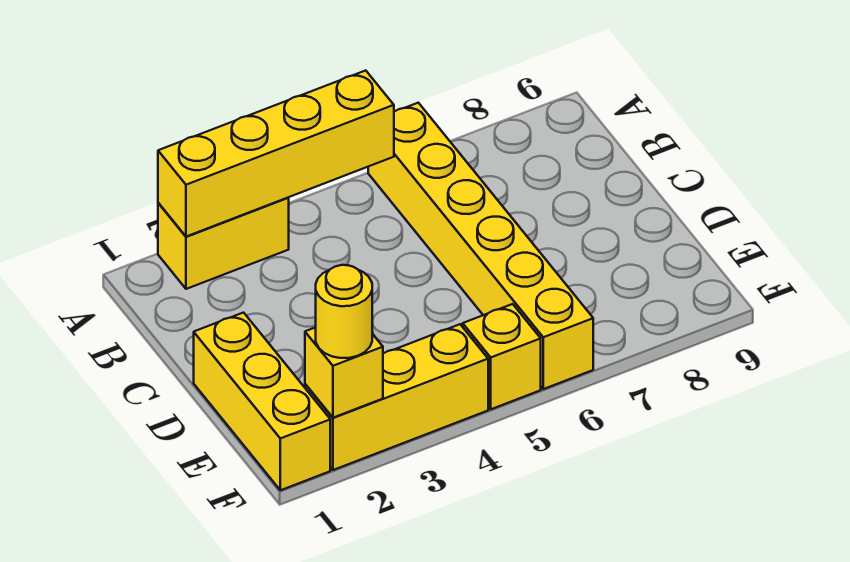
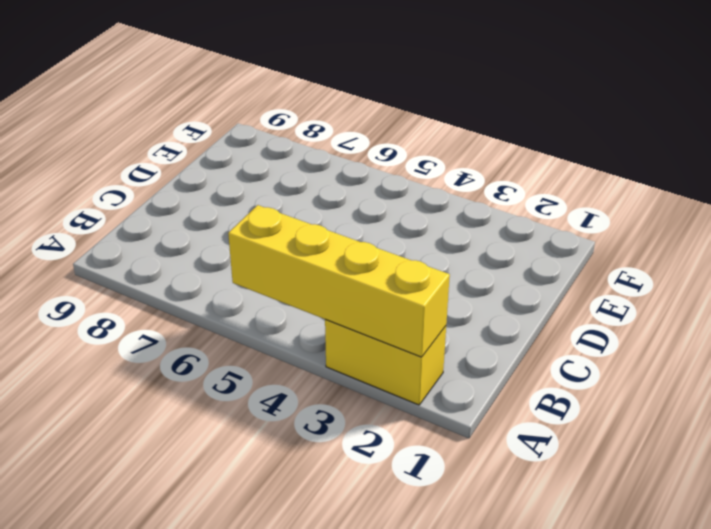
none -> yellow brick A6:F6 level 1
none -> yellow brick D1:F1 level 1

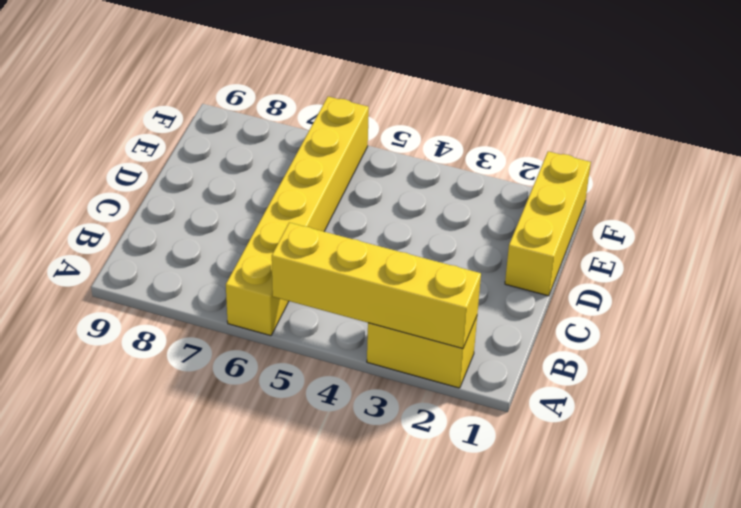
none -> yellow brick F2:F4 level 1
none -> yellow brick F5 level 1

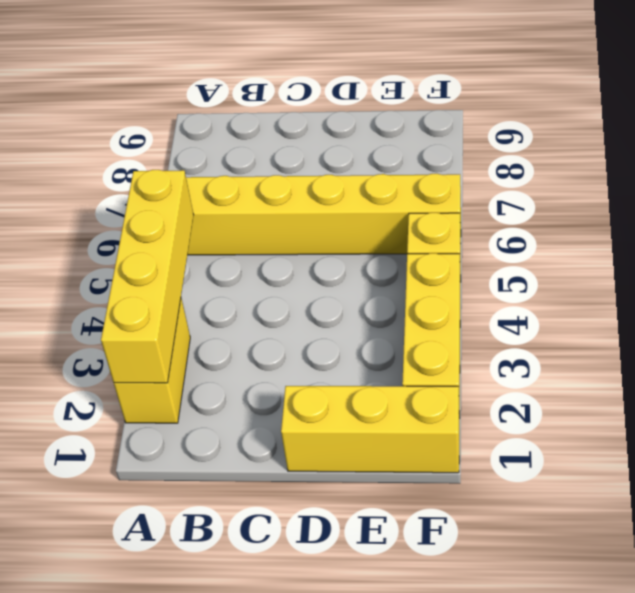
none -> yellow brick F2 level 2
none -> yellow round brick F2 level 3

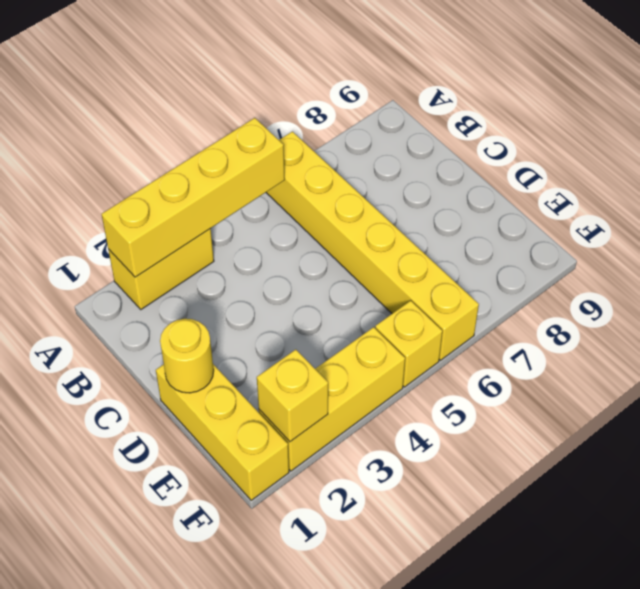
yellow round brick D1 level 2 -> yellow round brick F2 level 3

